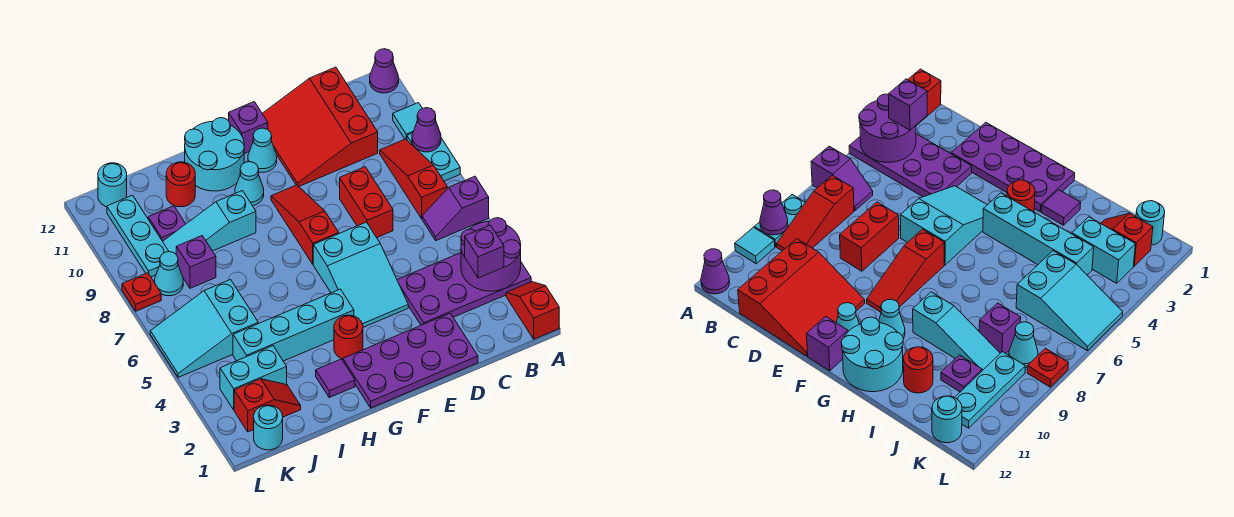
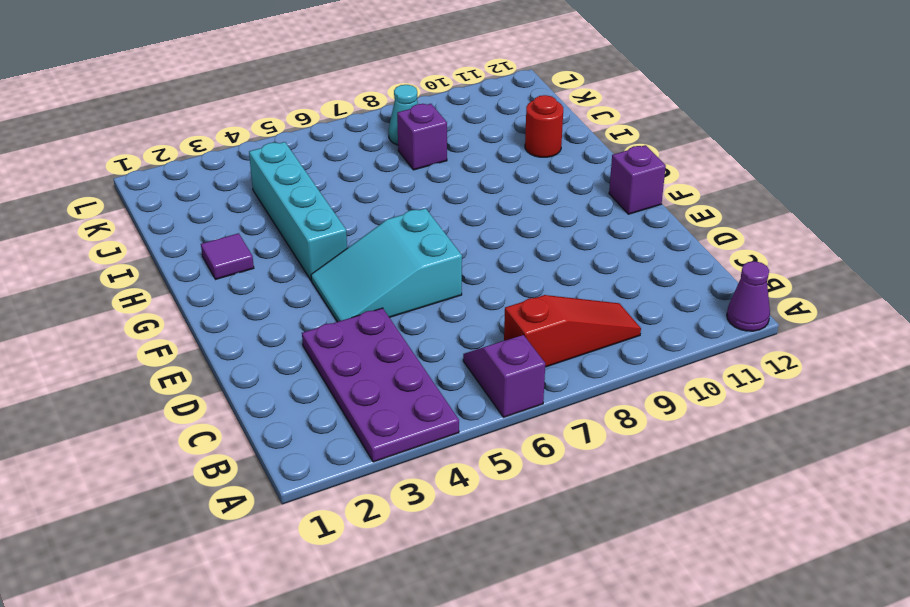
none -> red slope A1:A2 level 1 top 1
none -> cyan plate A8:A9 level 1
none -> cyan tile A10 level 1
none -> red slope C10:E12 level 1 top C

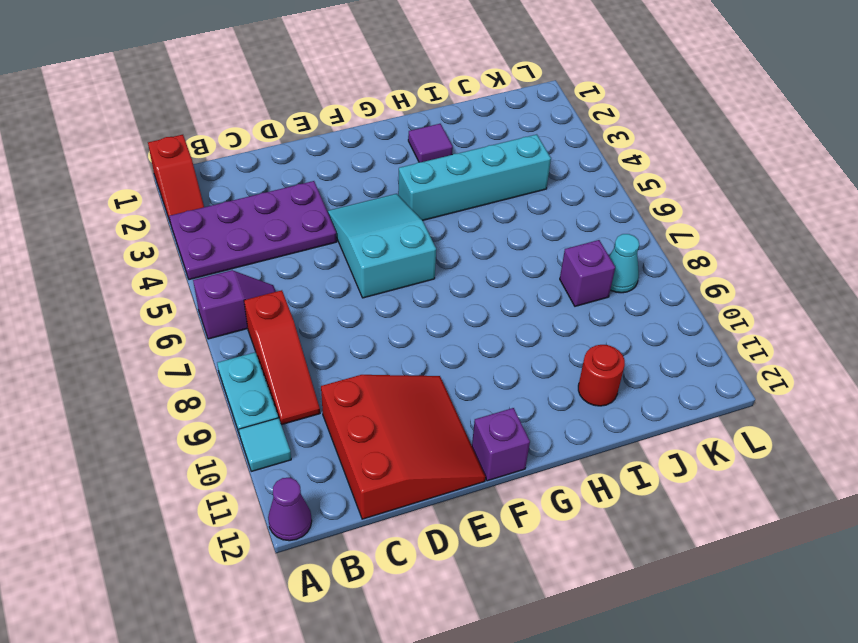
none -> purple plate D1:G2 level 1
none -> red brick D7:D8 level 1
none -> red slope F7:F9 level 1 top 7
none -> cyan cone F11 level 1

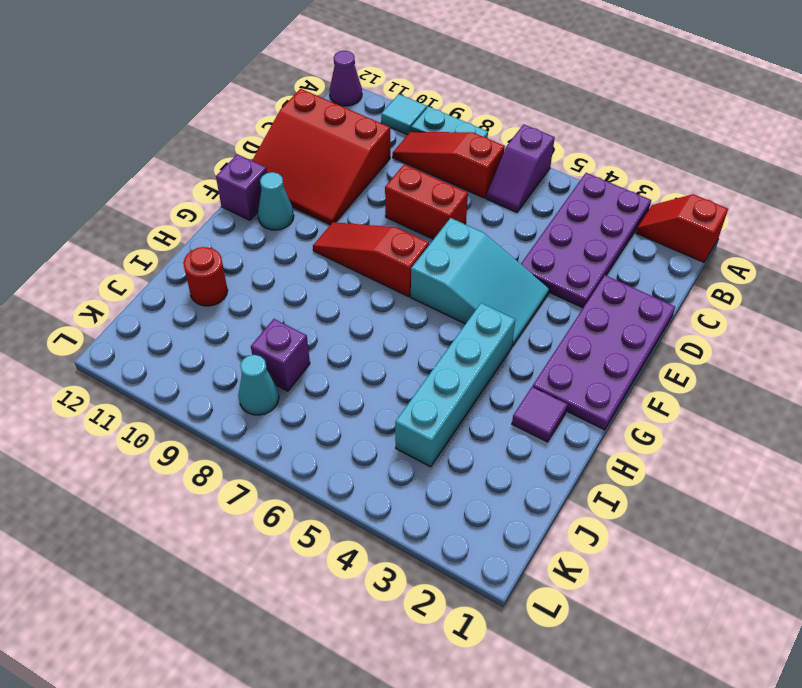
none -> red round brick G3 level 1
none -> cyan cone G10 level 1
none -> cyan round brick G11:H12 level 1
none -> cyan slope H9:J9 level 1 top H

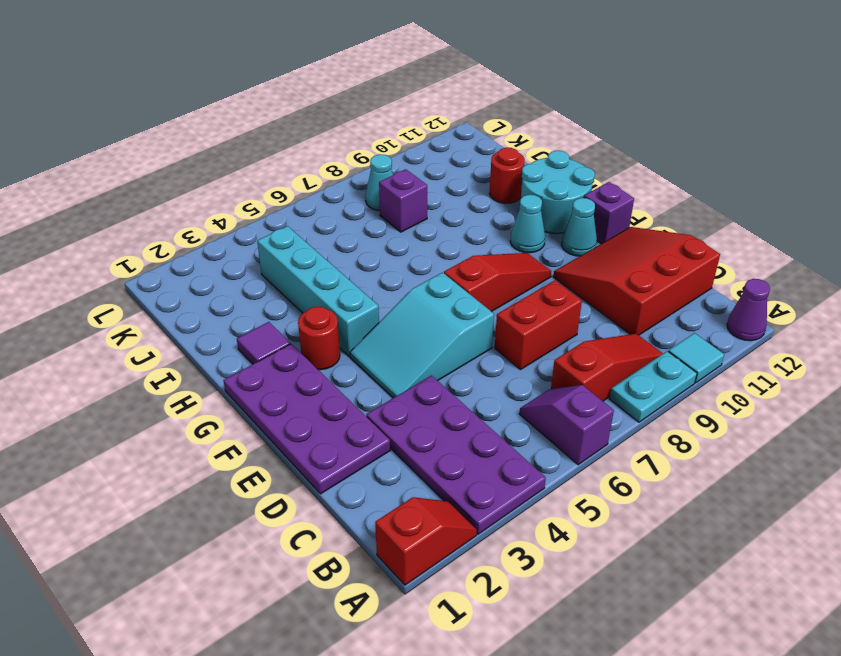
none -> cyan slope H9:J9 level 1 top H
none -> red slope J2:K2 level 1 top K
none -> cyan brick J3:K3 level 1
none -> cyan slope J5:L6 level 1 top J

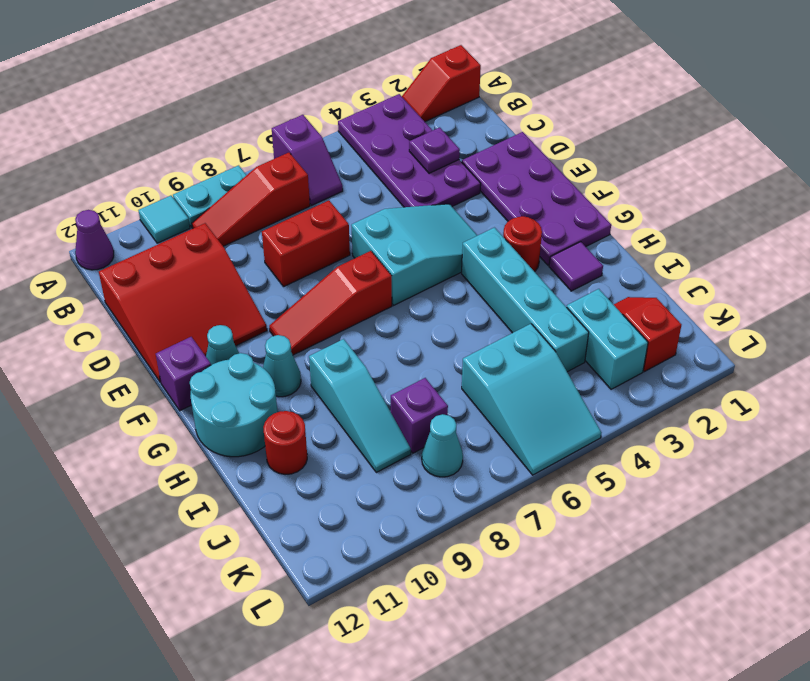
purple plate C3 level 2 -> purple plate J10 level 1
none -> cyan round brick K1 level 1
none -> cyan plate K9:K11 level 1
none -> cyan round brick K12 level 1
none -> red plate L8 level 1

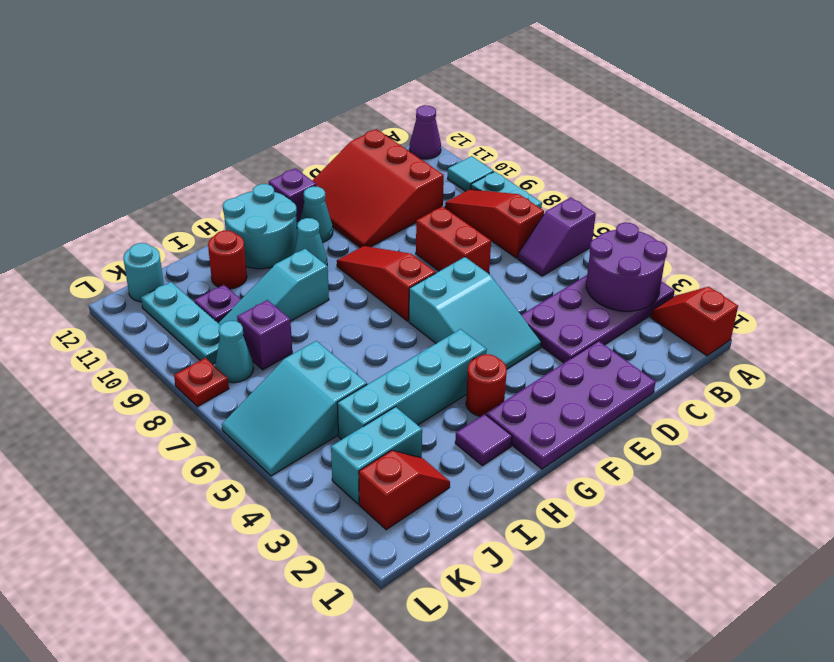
none -> cyan round brick K1 level 1
none -> purple cone A9 level 2
none -> purple brick B3 level 3

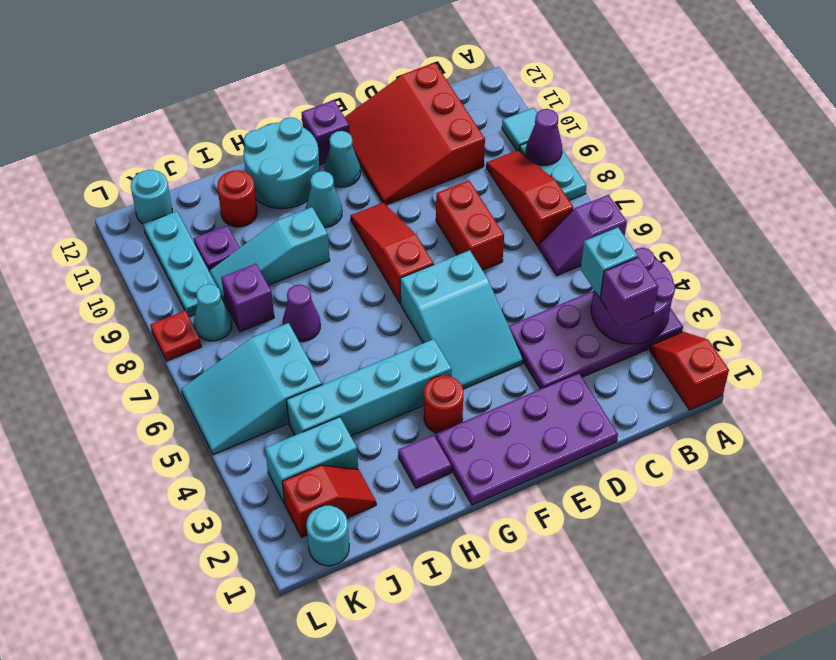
cyan brick B4 level 3 -> none
purple cone I7 level 1 -> purple cone A12 level 1

